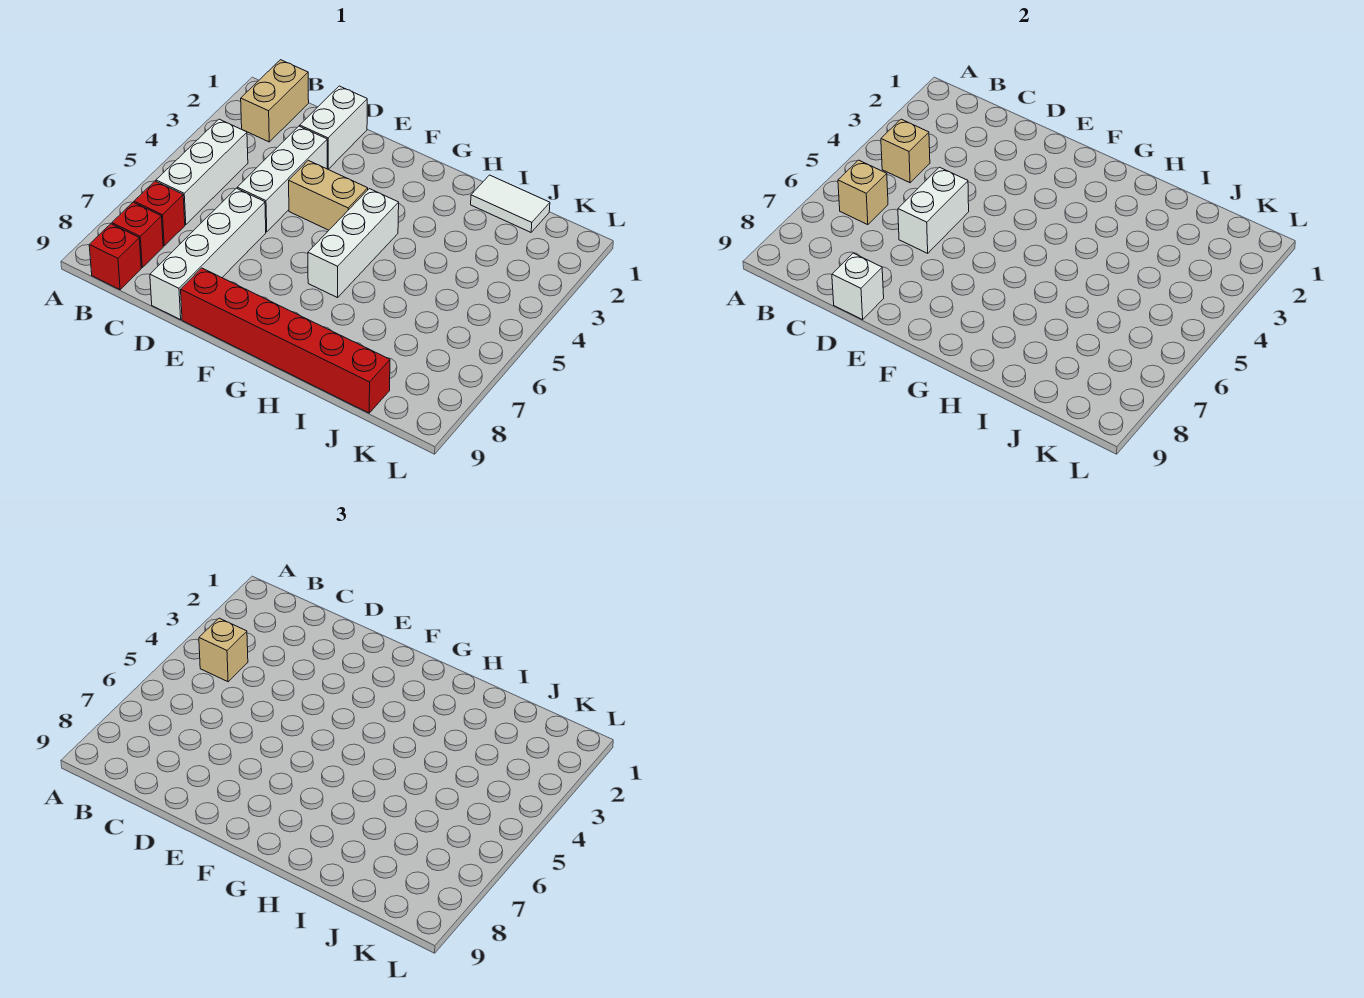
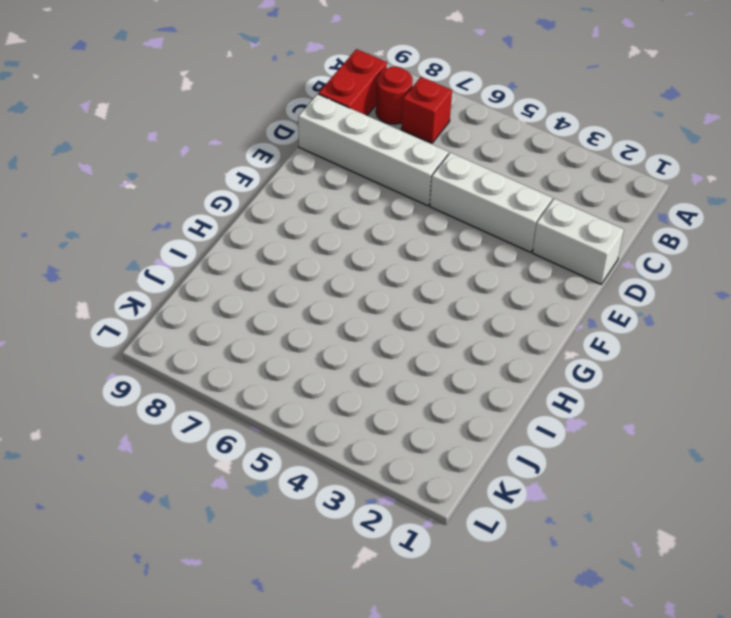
red round brick B8 level 1 -> red brick B8 level 1
red brick B9:C9 level 1 -> red brick B9 level 1
none -> tan brick B1:B2 level 1
none -> white brick B4:B6 level 1
none -> tan brick E4:F4 level 1

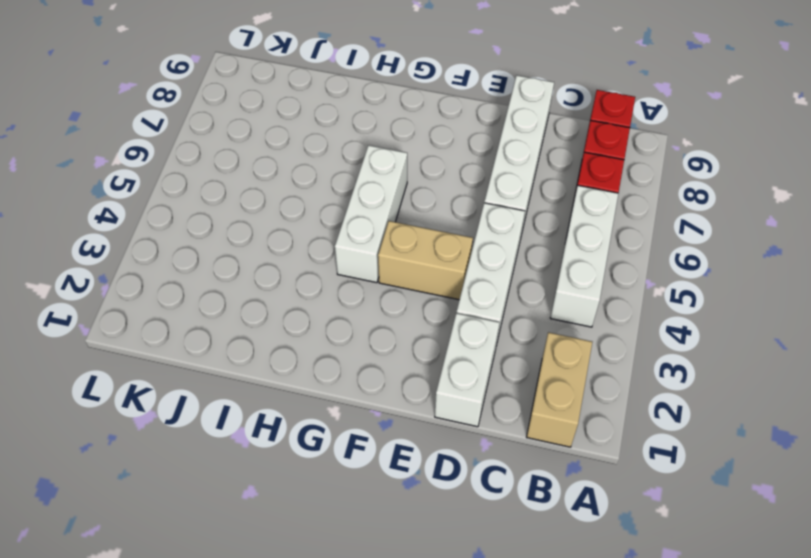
none -> red brick E9:J9 level 1
none -> white tile I1:J1 level 1
none -> tan brick B4 level 2

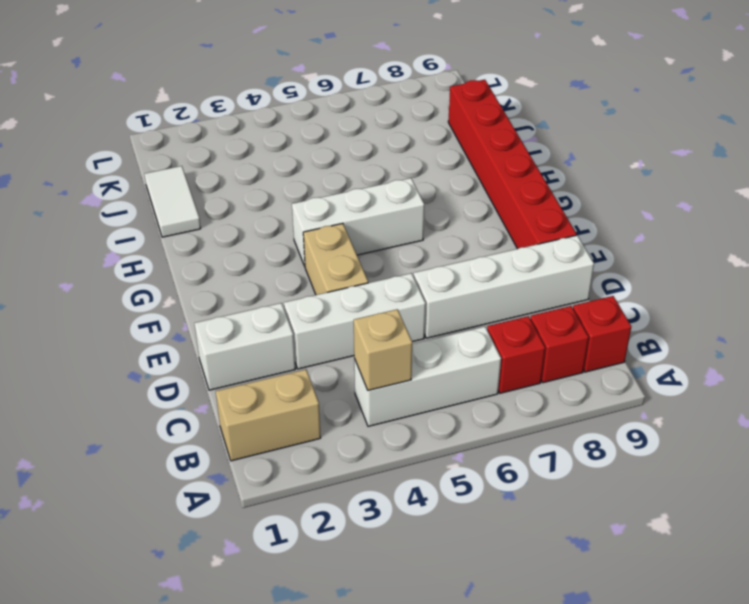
none -> tan brick B6 level 2
none -> white brick D5:D6 level 2
none -> white brick D9 level 2

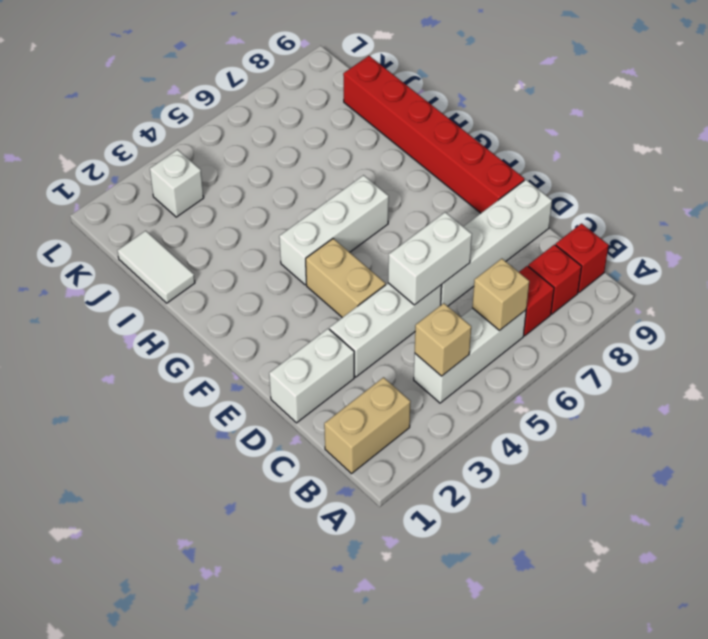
white brick K3 level 1 -> white brick D9 level 2
none -> tan brick B4 level 3

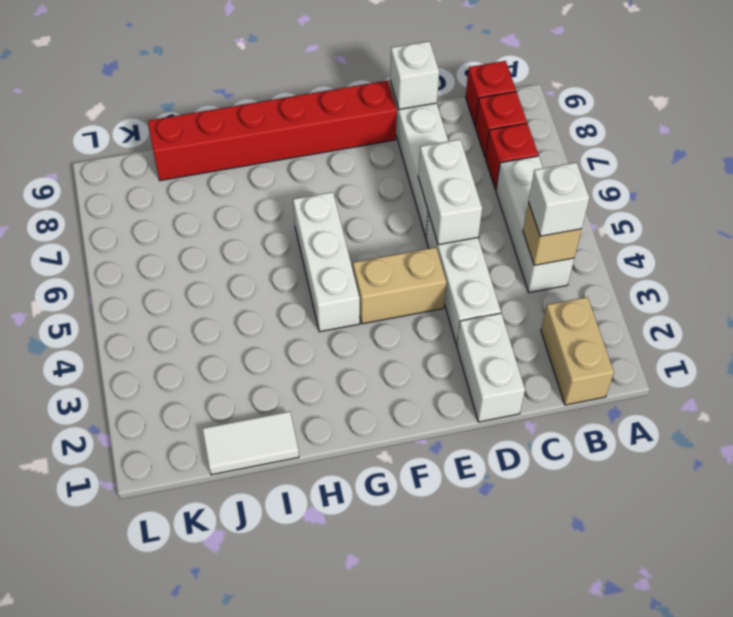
white brick B4 level 3 -> tan brick B4 level 3
none -> tan brick B6 level 2

